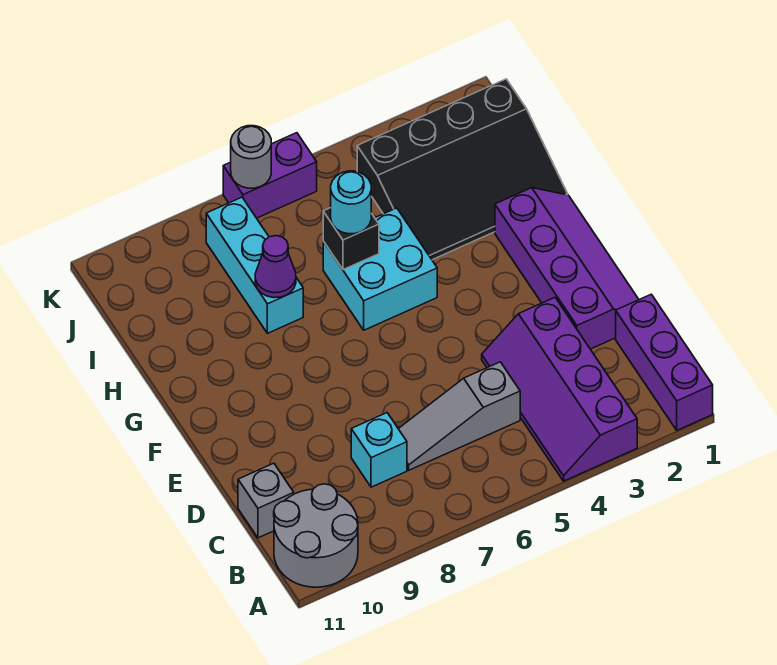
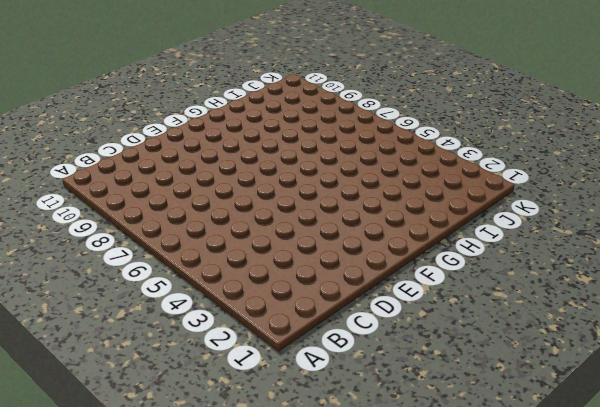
none -> purple brick A1:C1 level 1
none -> purple slope A3:D4 level 1 top 3
none -> grey round brick A10:B11 level 1

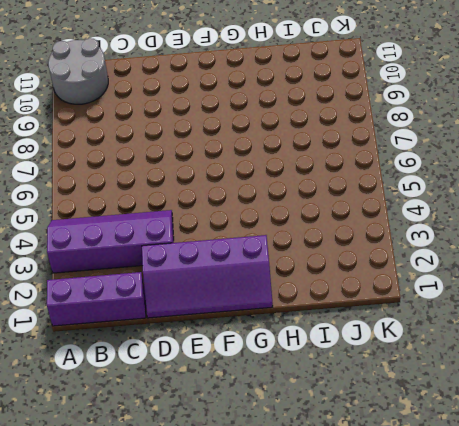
none -> grey slope C5:C7 level 1 top 5
none -> cyan brick C8 level 1
none -> grey brick C11 level 1

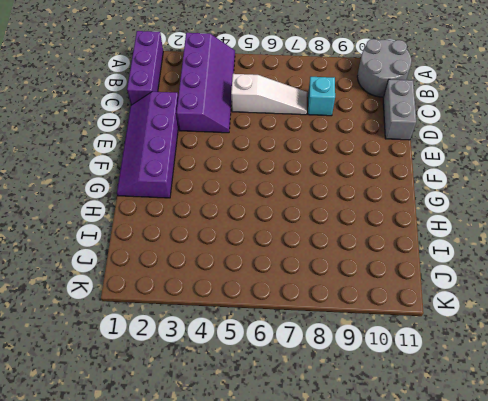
white slope C5:C7 level 1 top 5 -> grey slope C5:C7 level 1 top 5
grey brick C11:D11 level 1 -> grey brick C11 level 1
none -> cyan brick G5:H6 level 1
none -> black slope H1:J4 level 1 top J
none -> cyan brick H8:J8 level 1

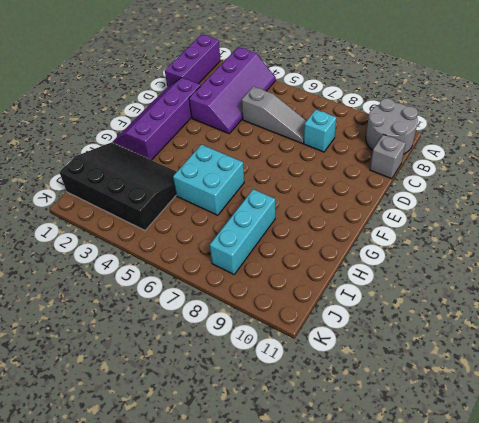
none -> purple brick K6:K7 level 1
none -> black brick H6 level 2
none -> purple cone H8 level 2

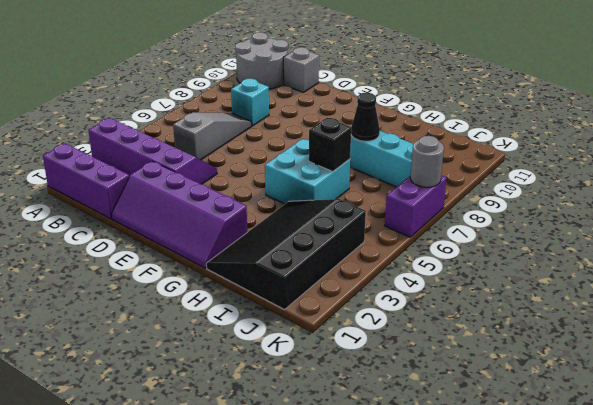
black cone H8 level 2 -> purple cone H8 level 2
none -> cyan round brick H6 level 3

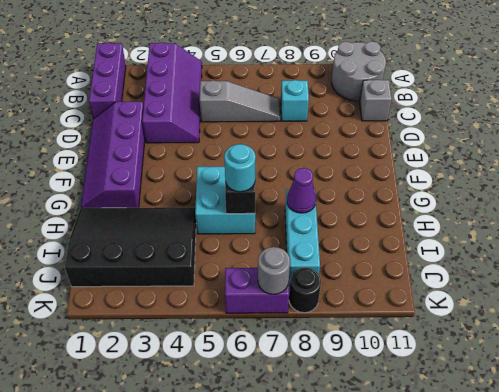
black round brick K8 level 1 -> none

